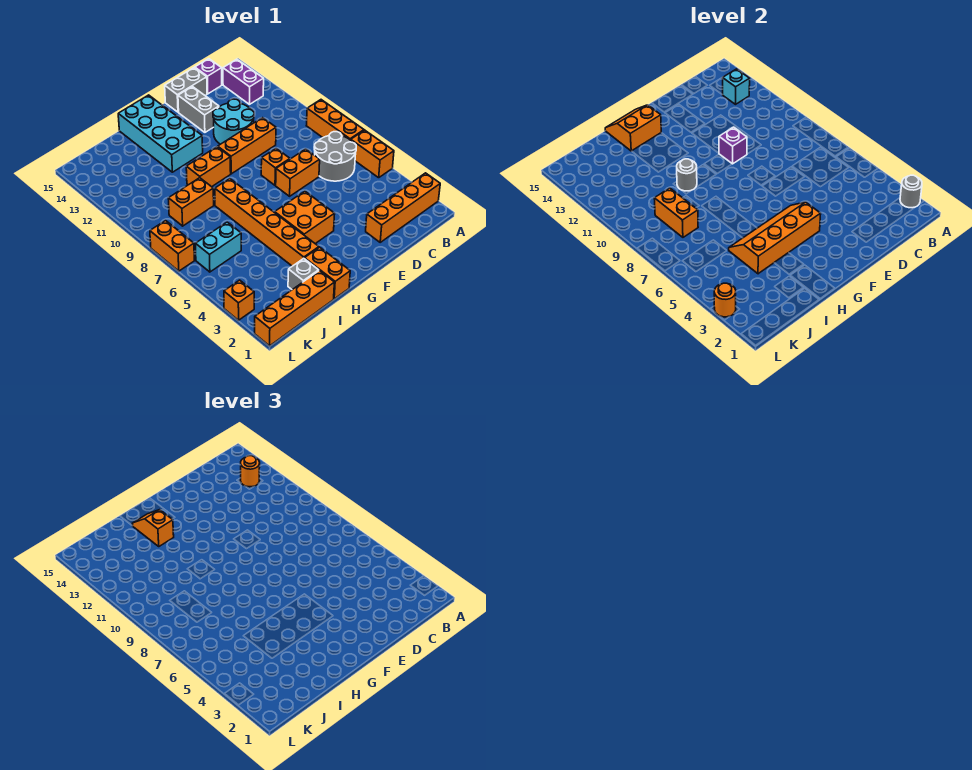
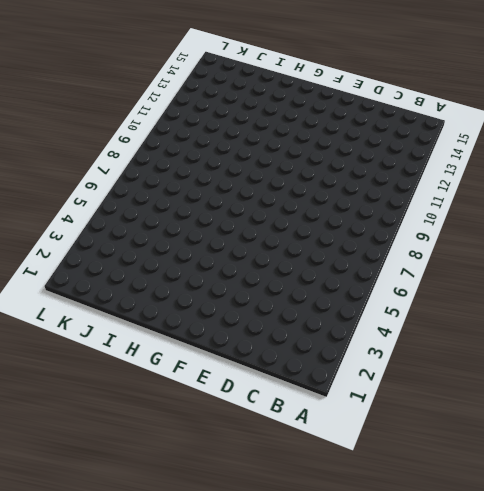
none -> orange brick A2:D2 level 1
none -> orange brick A5:A6 level 1
none -> orange brick A7:A9 level 1
none -> grey round brick B6:C7 level 1

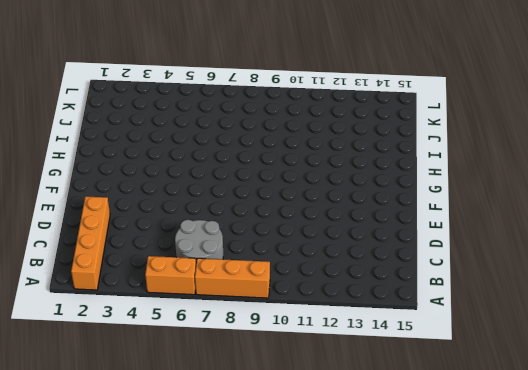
none -> purple brick B13:B14 level 1
none -> purple brick C15 level 1
none -> orange brick D7:E7 level 1
none -> orange brick D10:F10 level 1

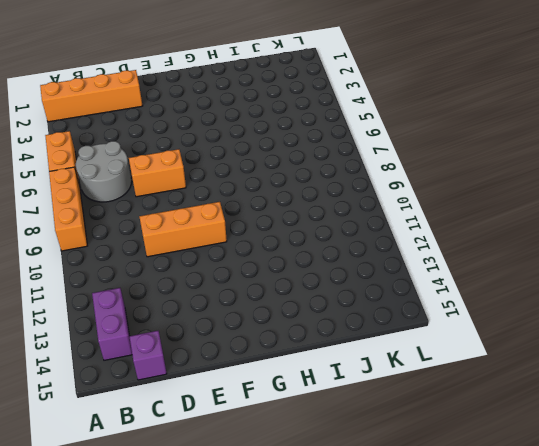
none -> cyan round brick D11:E12 level 1
none -> grey brick D15:E15 level 1
none -> orange brick E8 level 1
none -> grey brick E13:E14 level 1

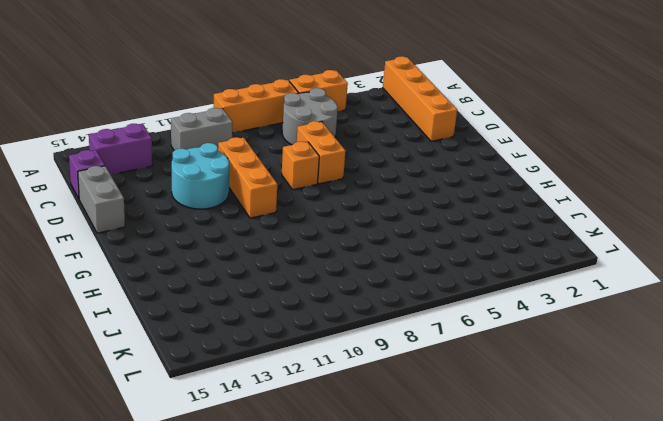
grey brick B10:B11 level 1 -> grey brick E13:E14 level 1
none -> orange brick F4:G5 level 1
none -> orange brick G10:H10 level 1
none -> cyan brick G12:H15 level 1
none -> orange brick H1:H2 level 1

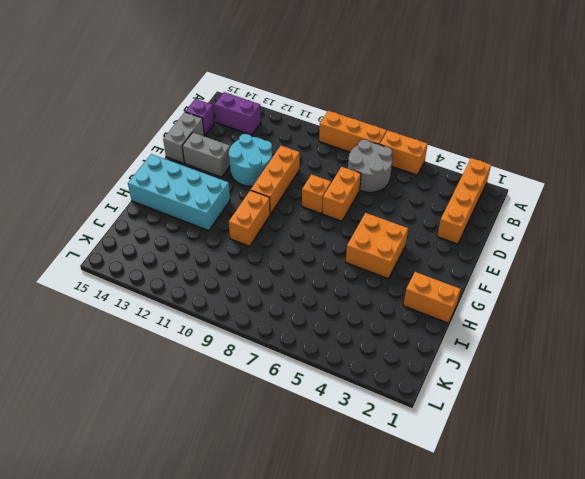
none -> orange brick H3:H8 level 1
none -> orange brick I1:L1 level 1
none -> grey brick I2 level 1
none -> orange brick I9:J9 level 1

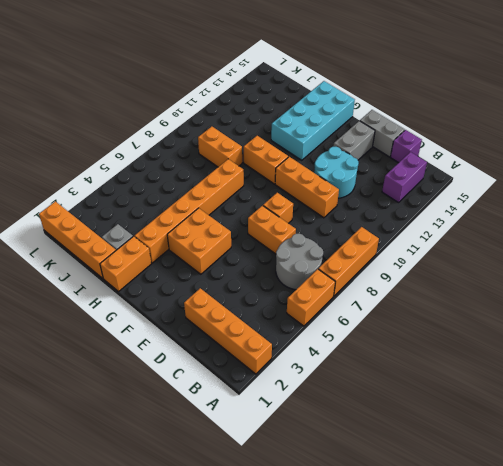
none -> cyan brick J6:K6 level 1
none -> orange brick L3 level 1
none -> orange brick L7:L8 level 1
none -> grey round brick A2 level 2

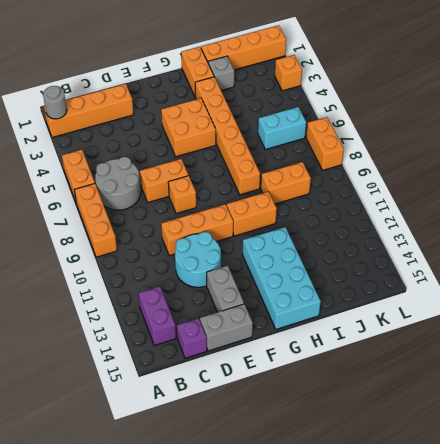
none -> cyan brick B13 level 2
none -> purple brick E10 level 2
none -> orange slope F4:I5 level 2 top 4
none -> orange slope G14:H15 level 2 top 14

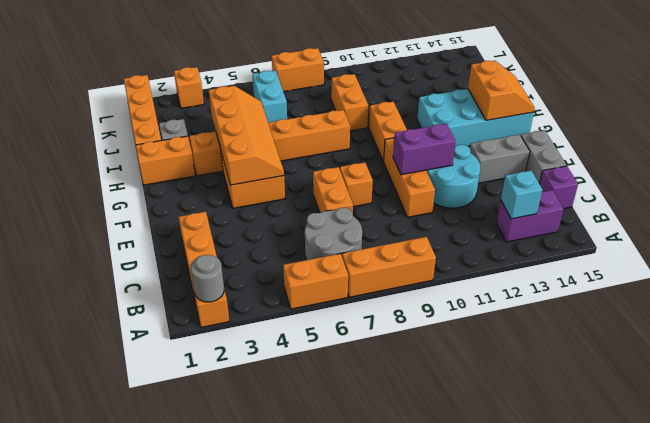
purple brick E10:E11 level 2 -> purple brick E10 level 2
none -> grey round brick H10 level 2
none -> orange brick J8:J9 level 2
none -> orange round brick L3 level 2
none -> orange round brick B13 level 3

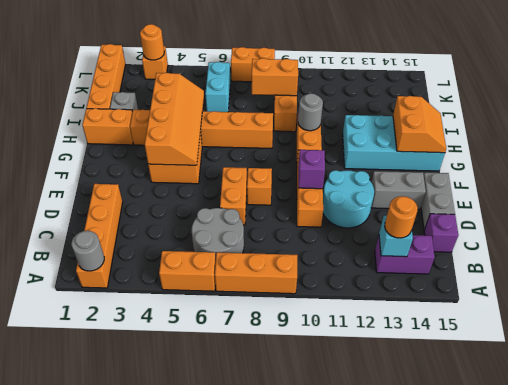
none -> orange slope H13:H14 level 3 top 13

